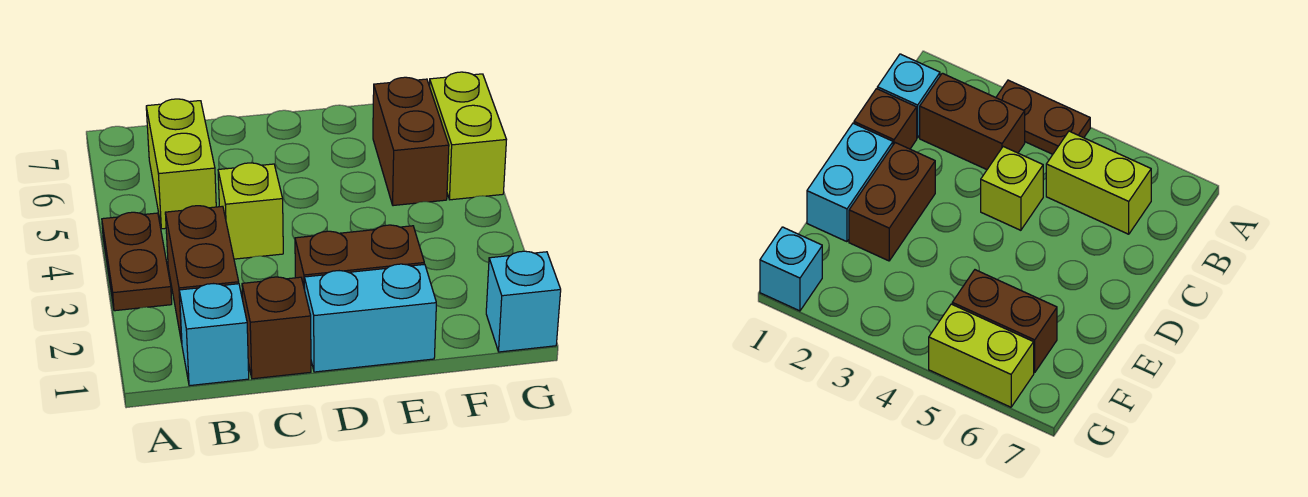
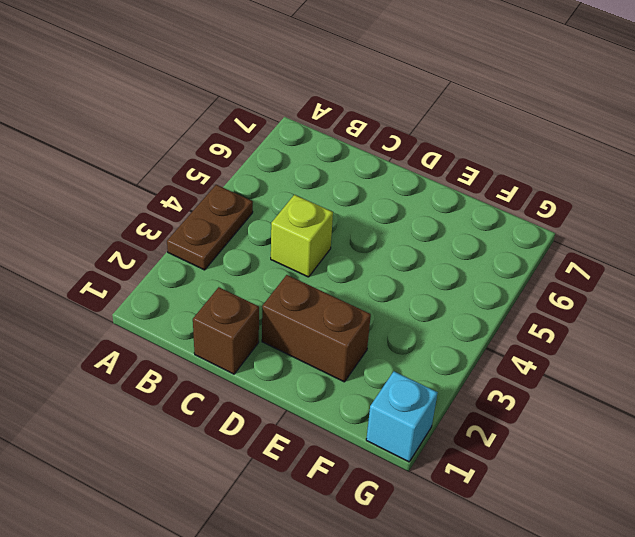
none -> cyan brick B1 level 1
none -> brown brick B2:B3 level 1

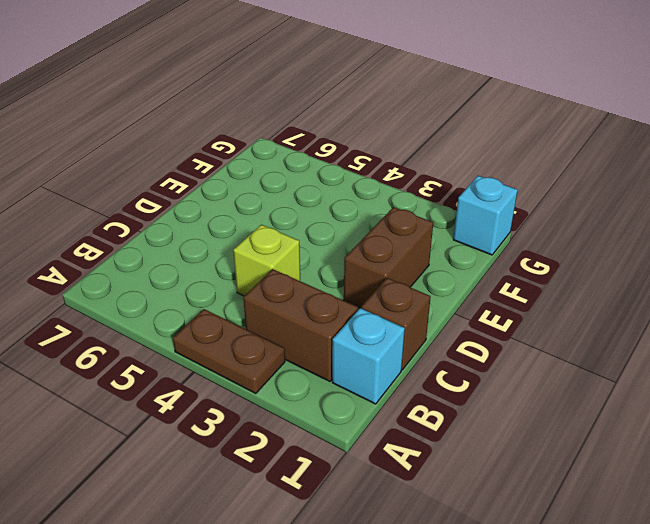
none -> lime brick B5:B6 level 1
none -> cyan brick D1:E1 level 1

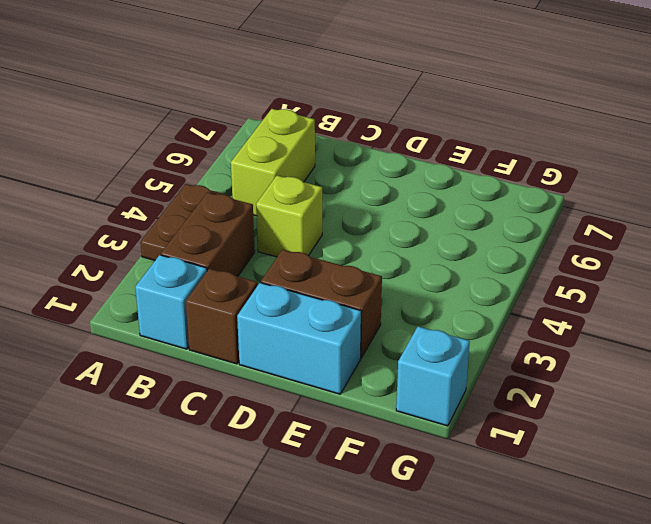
none -> brown brick F5:F6 level 1
none -> lime brick G5:G6 level 1

